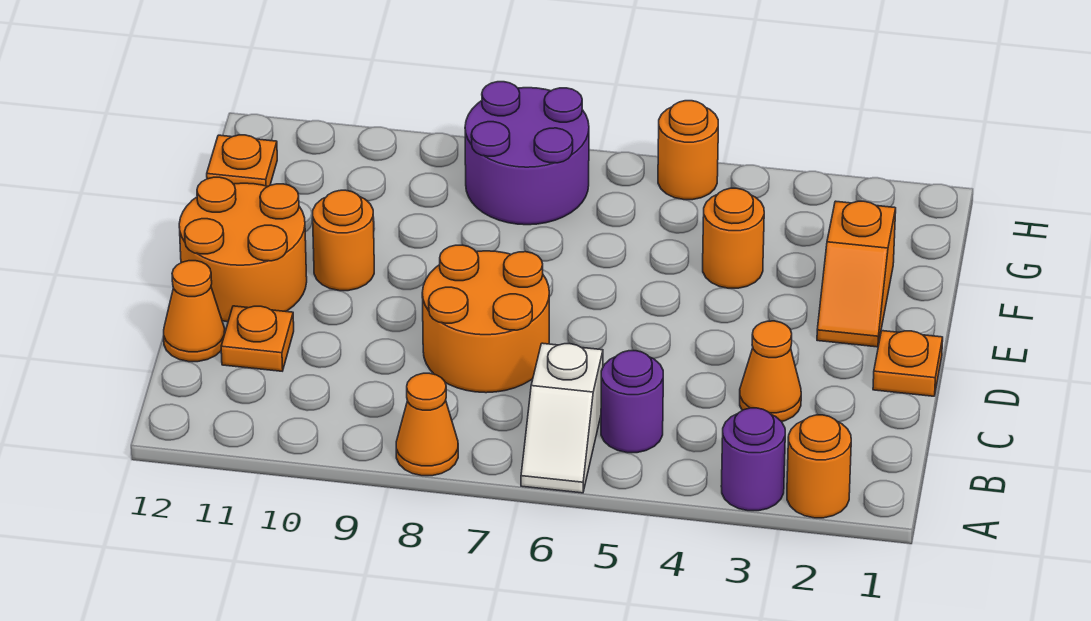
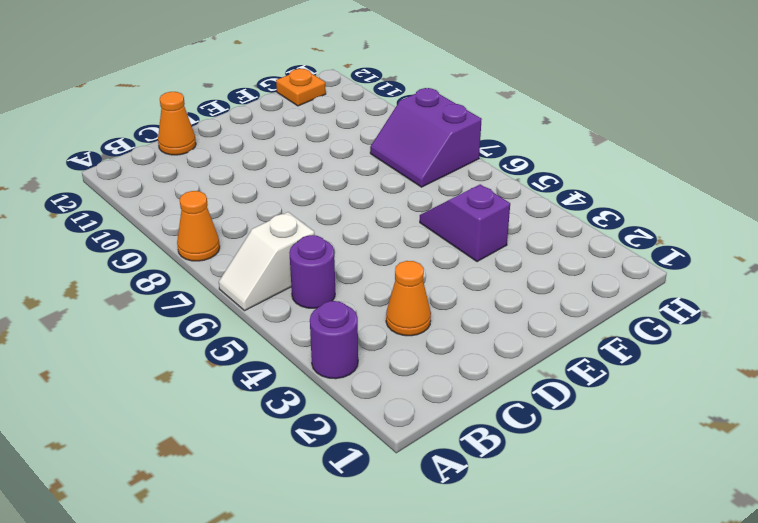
purple slope F4:F5 level 1 top 4 -> orange round brick F4 level 1
purple slope G7:H8 level 1 top H -> purple round brick G7:H8 level 1
none -> orange round brick A2 level 1
none -> orange round brick C7:D8 level 1
none -> orange plate C11 level 1

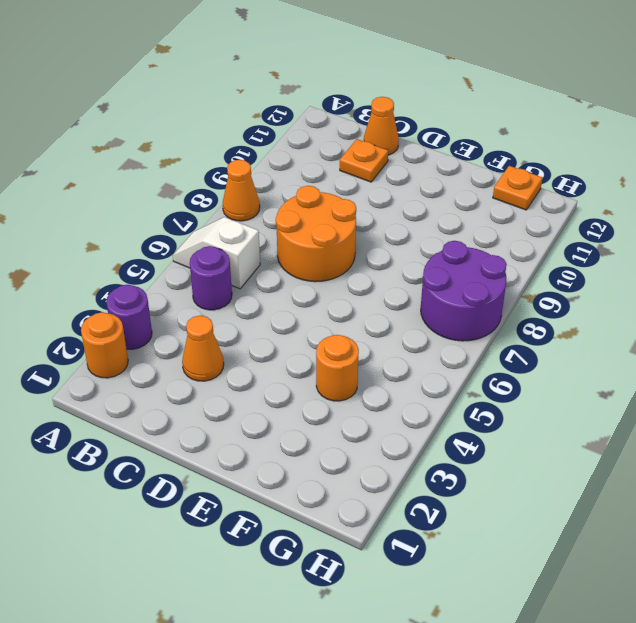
none -> orange plate D1 level 1
none -> orange round brick D11:E12 level 1
none -> orange slope E2:F2 level 1 top F

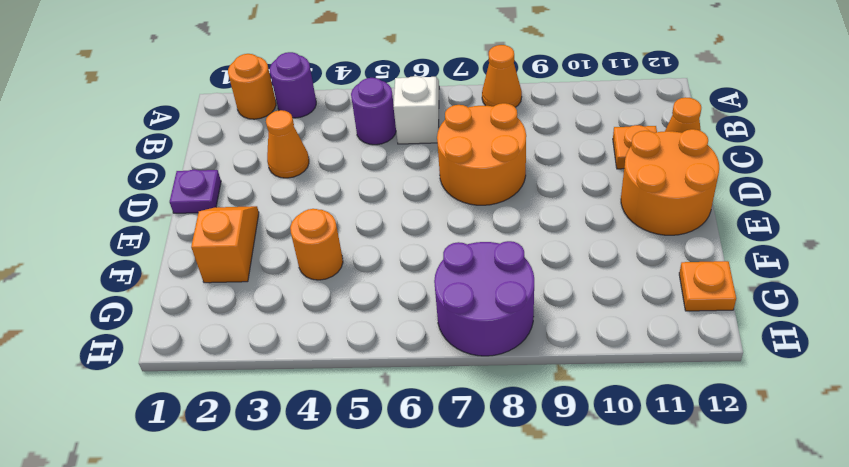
purple plate D1 level 1 -> orange plate D1 level 1
none -> orange round brick E10 level 1
none -> orange round brick H5 level 1

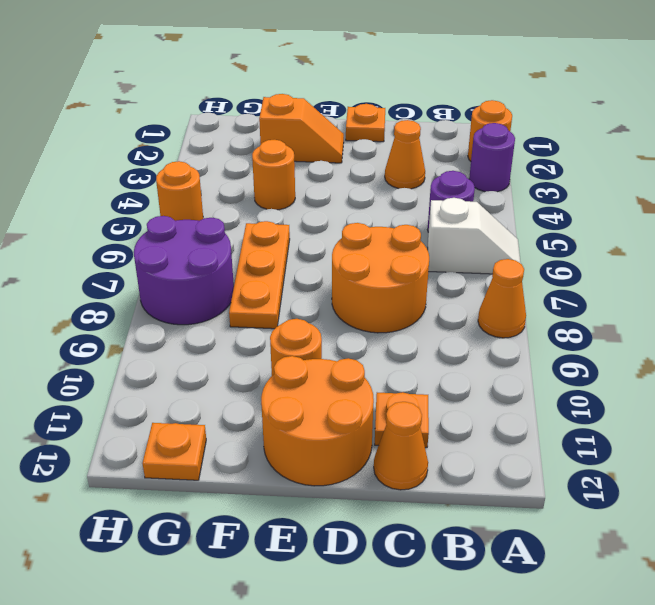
orange plate F6:F8 level 1 -> none

